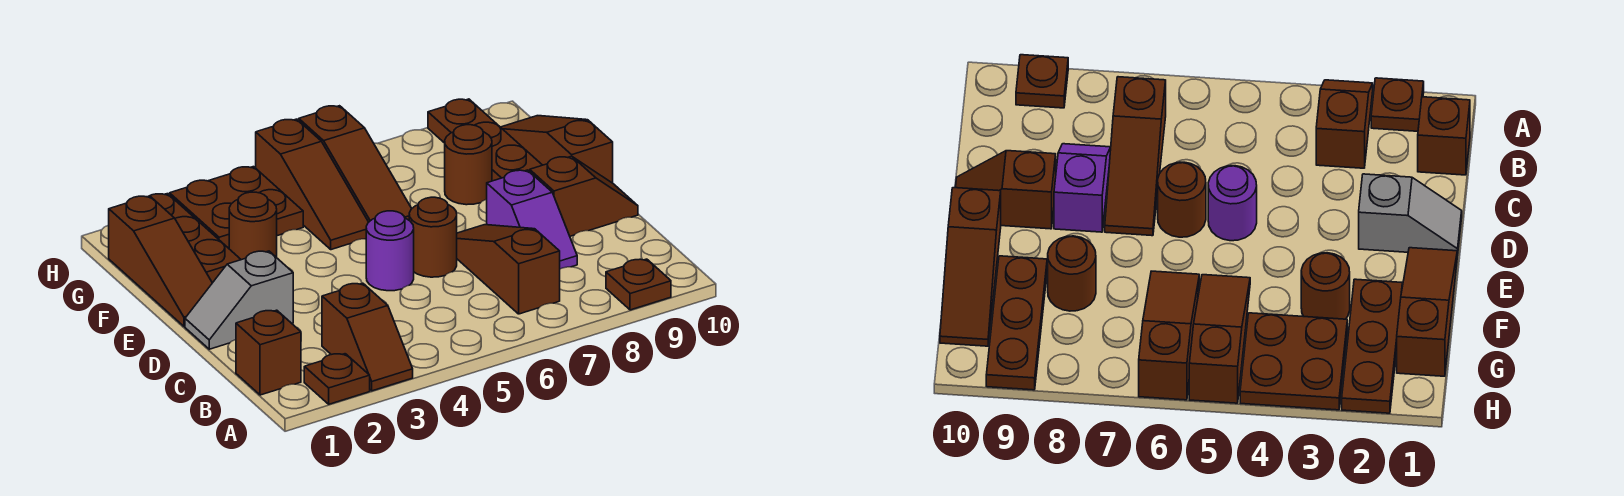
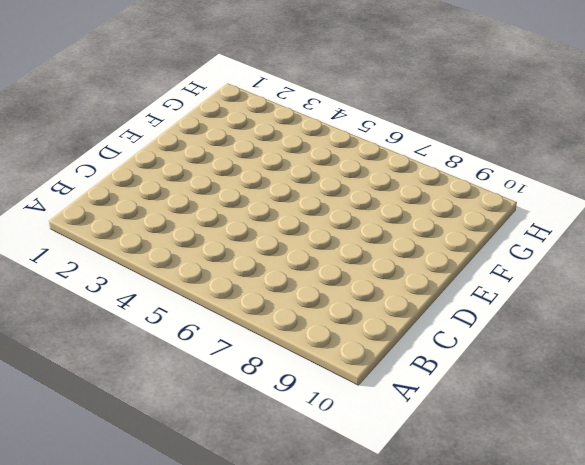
none -> brown plate A2 level 1
none -> brown slope A3:B3 level 1 top B
none -> brown plate A9 level 1

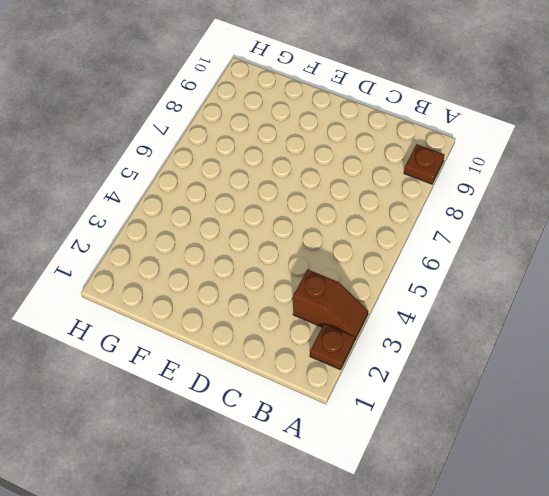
none -> brown brick B1 level 1
none -> brown slope B7:D7 level 1 top B
none -> purple slope C8:D8 level 1 top D

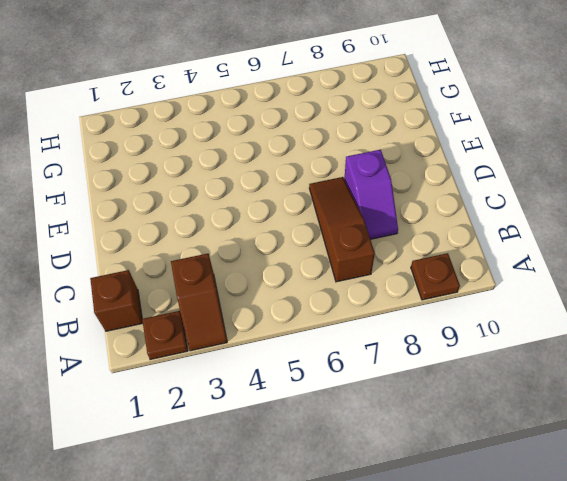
none -> grey slope D1:D2 level 1 top 2
none -> purple round brick D5 level 1
none -> brown round brick D6 level 1

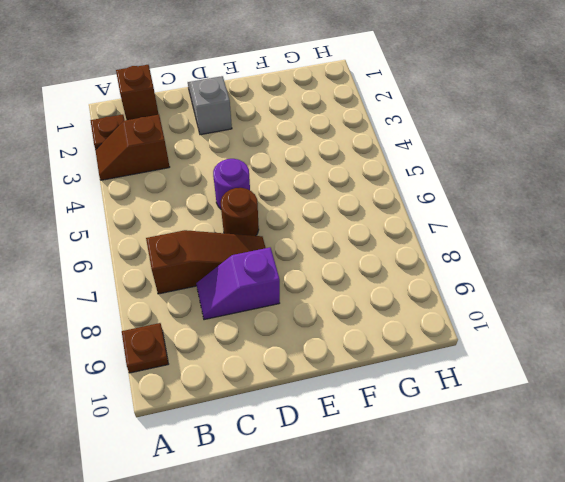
none -> brown slope D9:D10 level 1 top 9
none -> brown slope E1:G1 level 1 top G
none -> brown slope E10:G10 level 1 top E

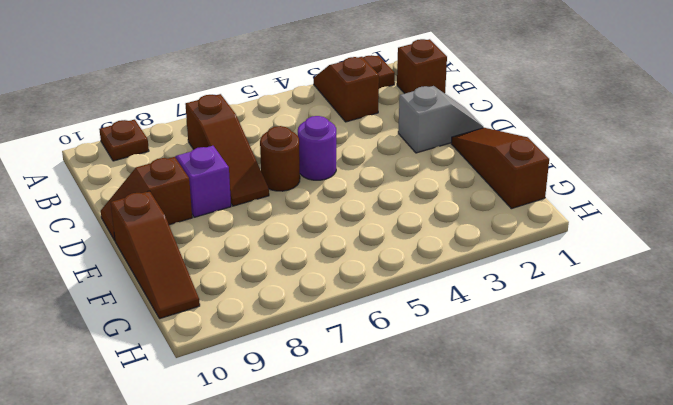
none -> brown plate F2:H2 level 1
none -> brown round brick F3 level 1
none -> brown slope F5:H5 level 1 top H

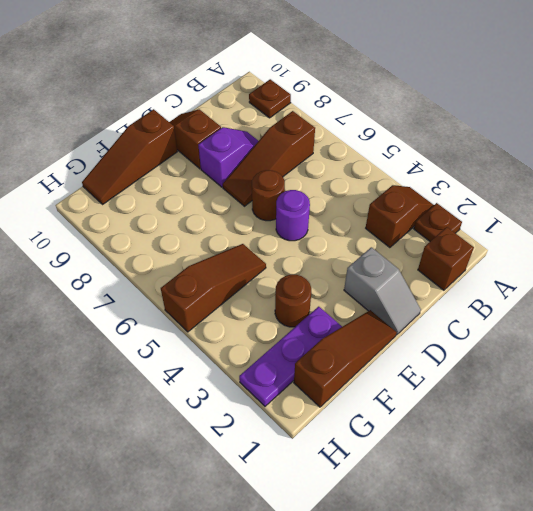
purple plate F2:H2 level 1 -> brown plate F2:H2 level 1
none -> brown slope F6:H6 level 1 top H
none -> brown round brick F8 level 1
none -> brown plate F9:H9 level 1

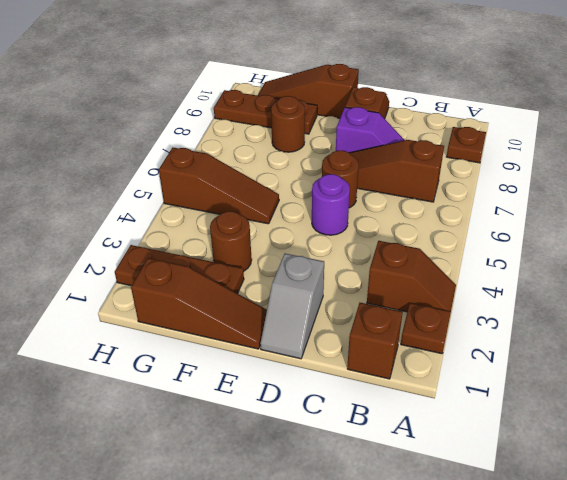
none -> brown slope F6:H6 level 1 top H
none -> brown plate G3:H4 level 1

